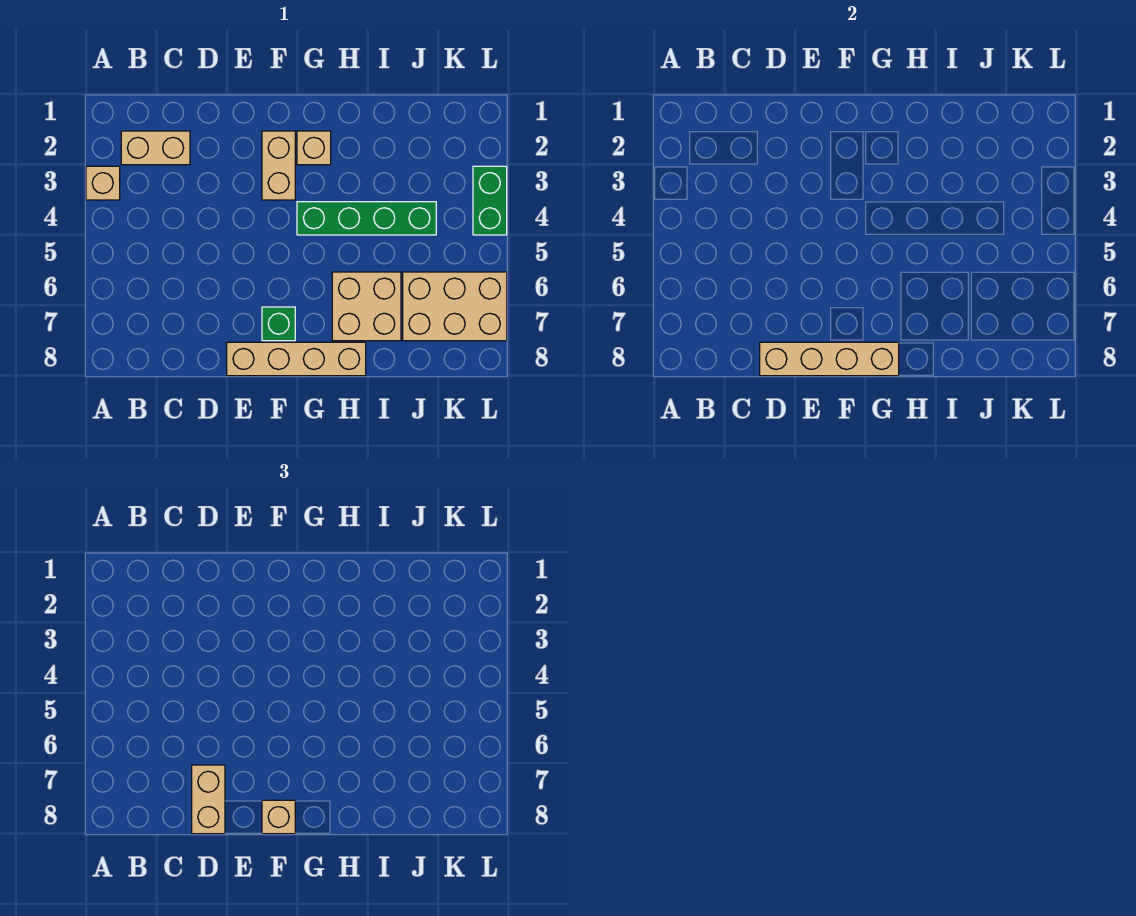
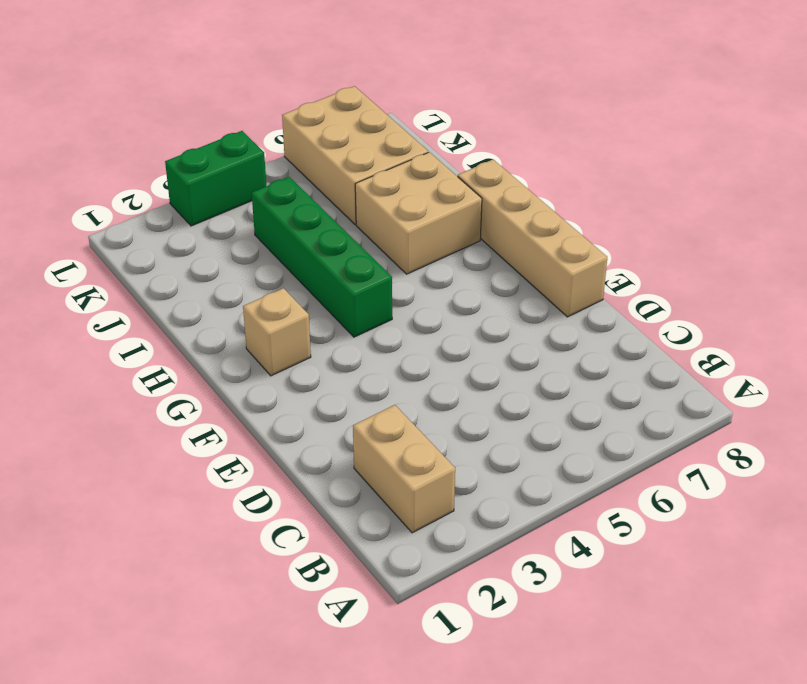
none -> tan brick A3 level 1
none -> tan brick F2:F3 level 1
none -> green brick F7 level 1

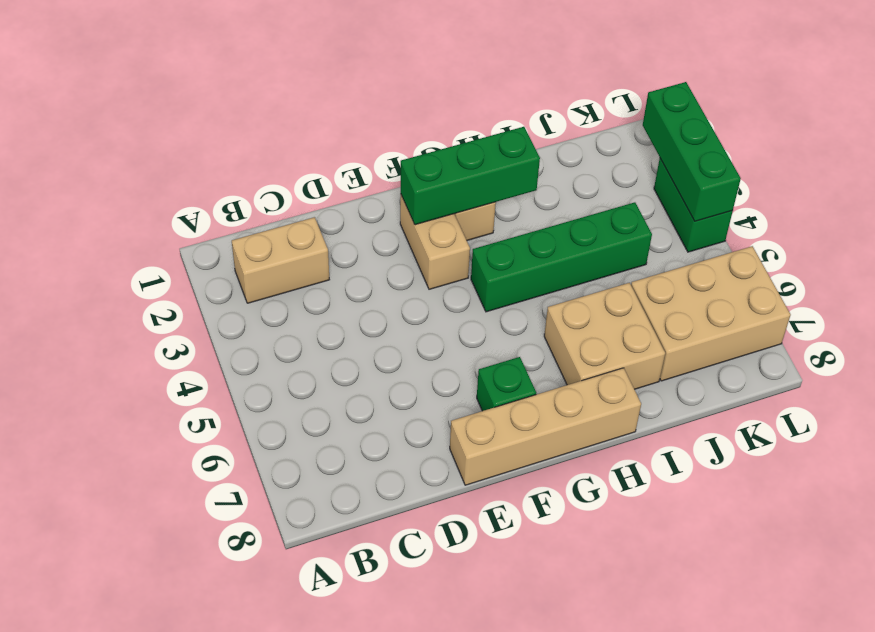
green brick F2:H2 level 2 -> none
green brick L2:L4 level 2 -> none
none -> tan brick A3 level 1
none -> tan brick D8:G8 level 2
none -> tan brick D7:D8 level 3

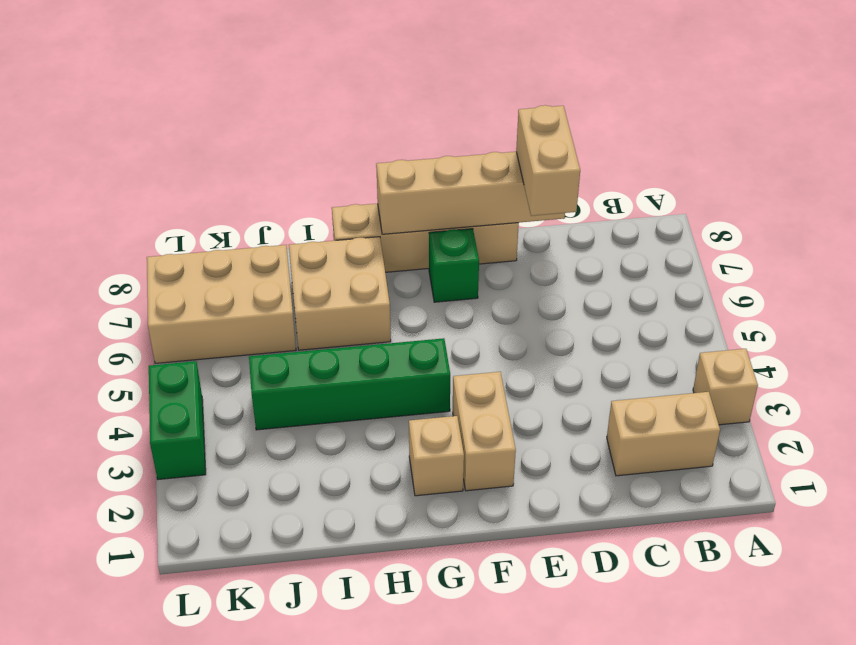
none -> tan brick F8 level 3

